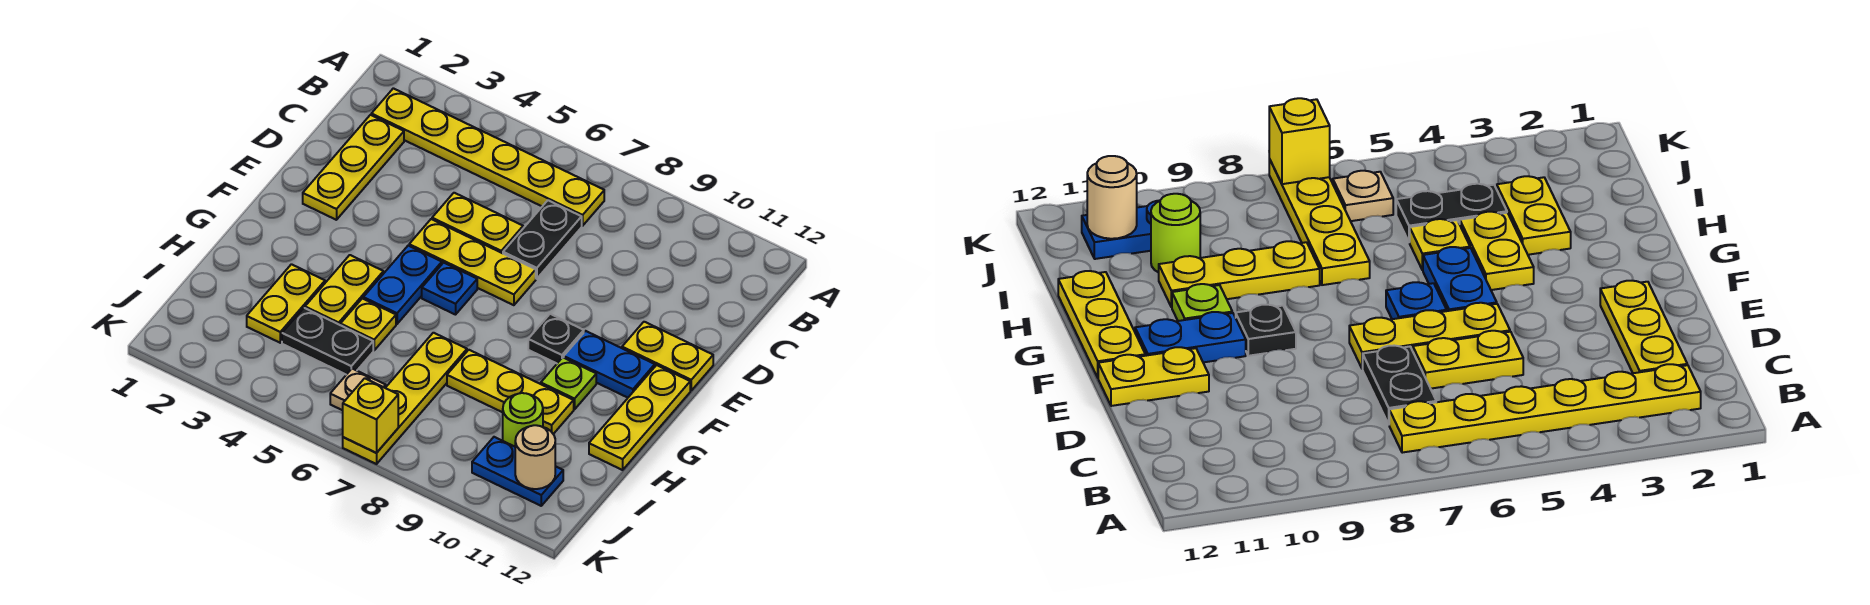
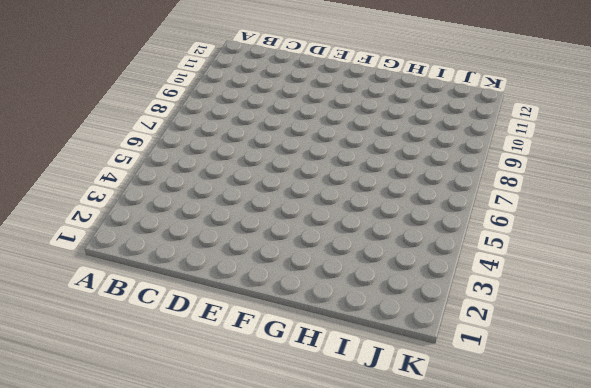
none -> yellow plate B2:B7 level 1
none -> yellow plate C2:E2 level 1
none -> black plate C7:D7 level 1

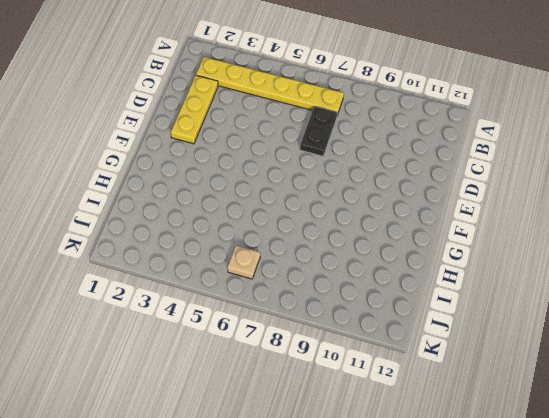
none -> yellow plate D5:D6 level 1
none -> yellow plate E5:E7 level 1
none -> yellow plate E11:E12 level 1

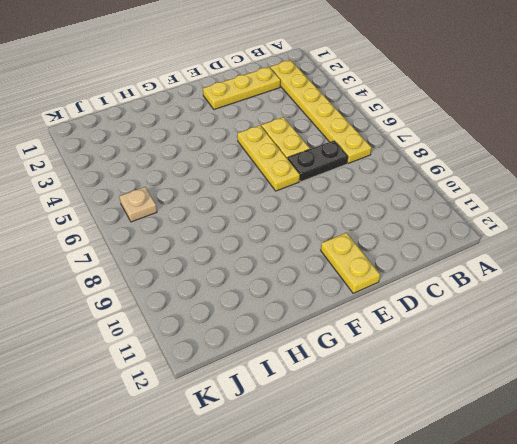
none -> blue plate F5:G5 level 1
none -> blue plate F6 level 1
none -> black plate F9 level 1

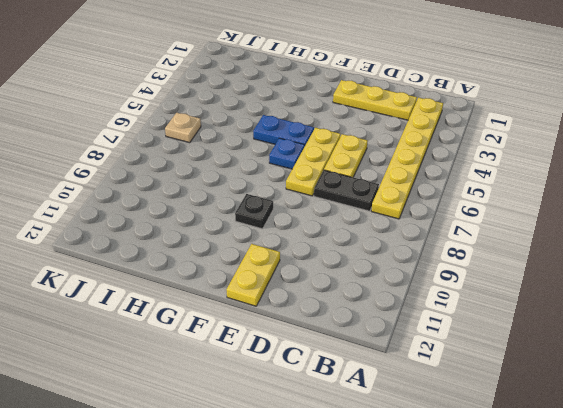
none -> blue plate F10:F11 level 1
none -> yellow plate F12:H12 level 1
none -> yellow plate G4:H4 level 1

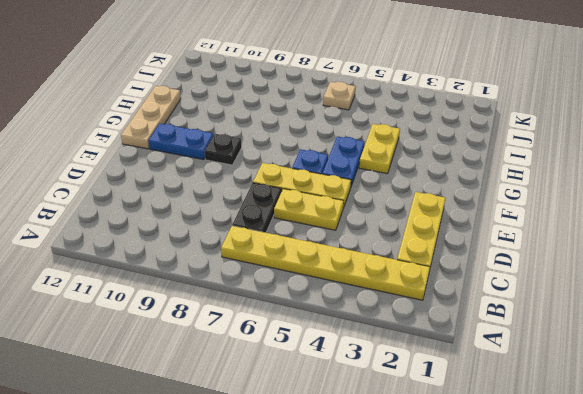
tan plate F12:H12 level 1 -> yellow plate F12:H12 level 1
none -> yellow plate E11:E12 level 1
none -> lime plate G10 level 1
none -> yellow plate H3:I3 level 1

